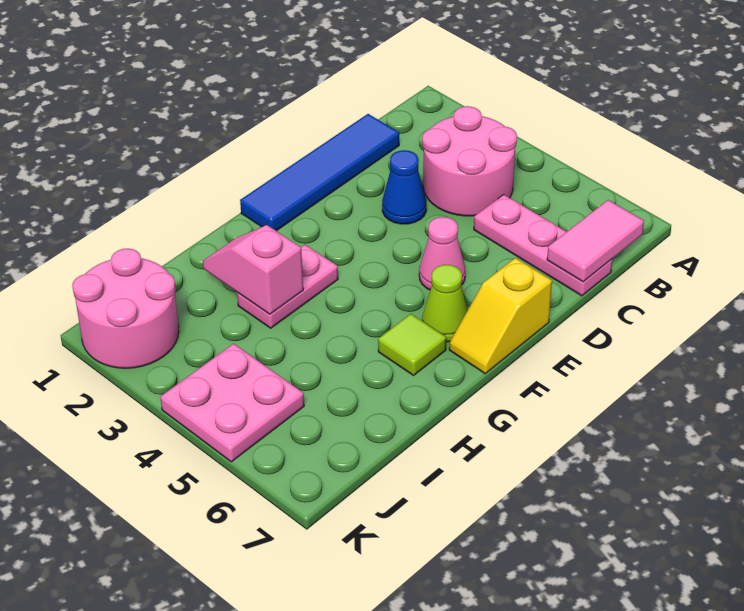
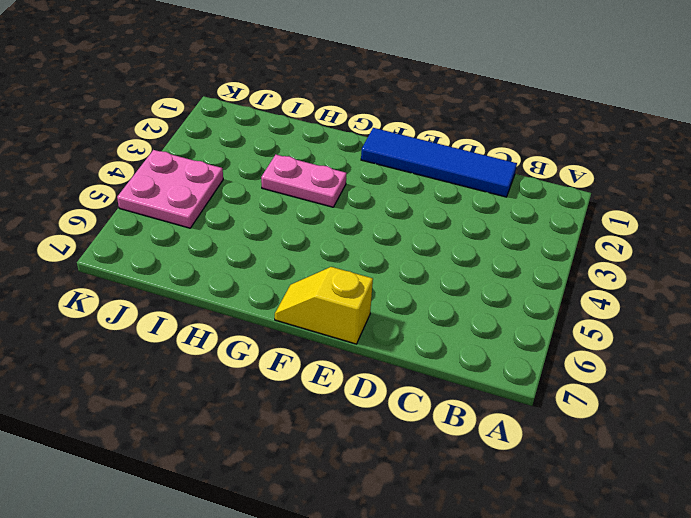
none -> pink round brick B3:C4 level 1
none -> pink plate C5:C7 level 1
none -> blue cone D3 level 1

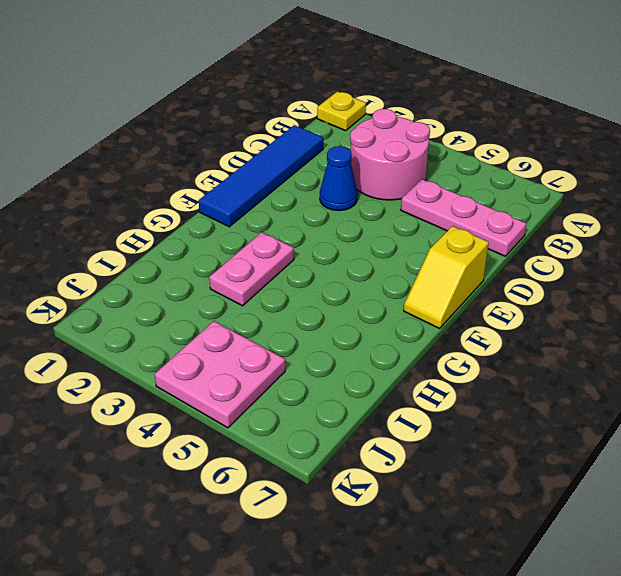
yellow plate A1 level 1 -> none
none -> pink cone E5 level 1
none -> lime cone F6 level 1
none -> lime tile G6 level 1

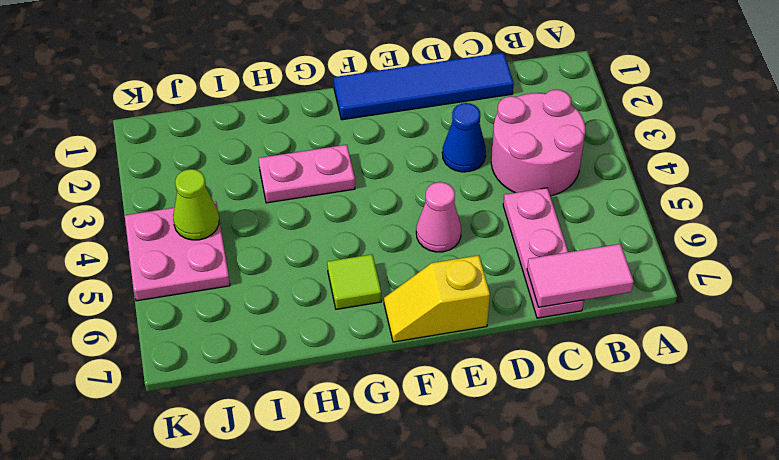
lime cone J4 level 2 -> lime cone F6 level 1
none -> pink round brick J1:K2 level 1
none -> pink slope H2:H3 level 2 top 3

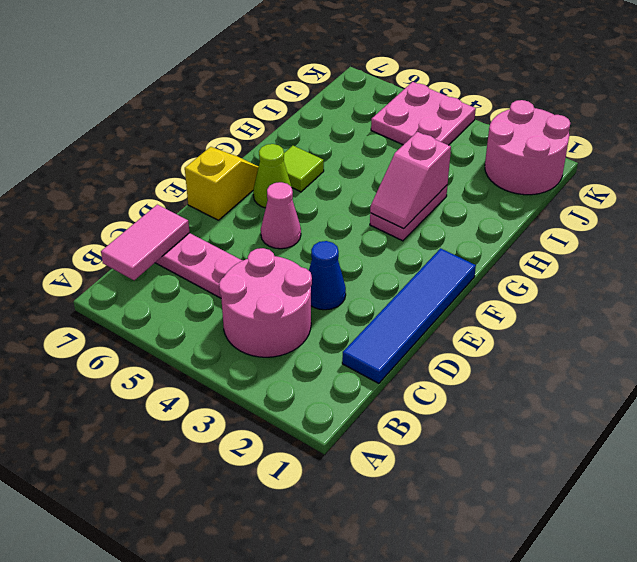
pink slope G3:H3 level 2 top H -> pink slope H2:H3 level 2 top 3

